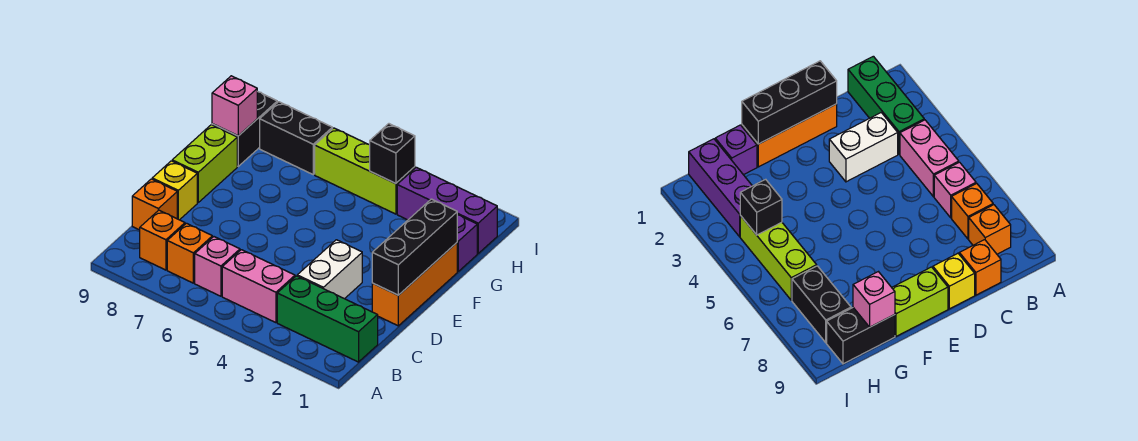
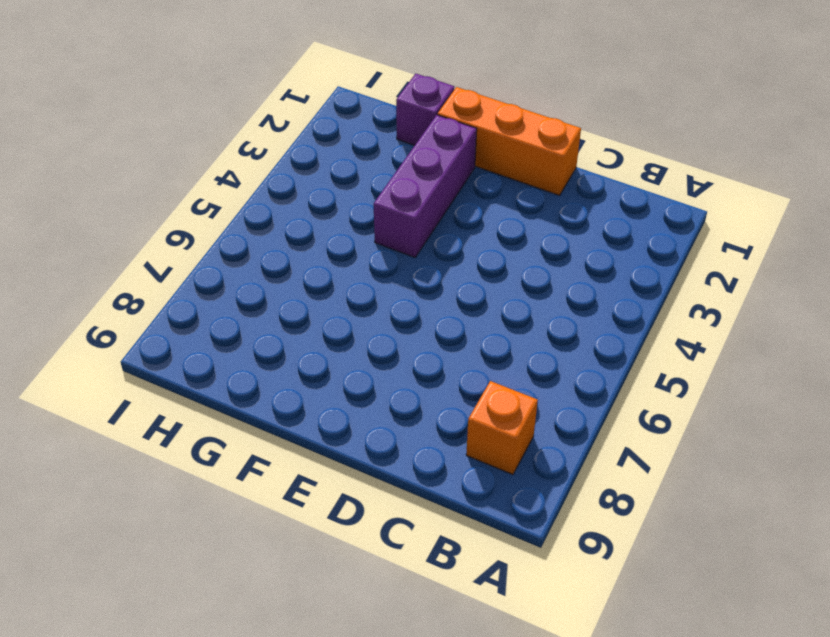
purple brick F2:F4 level 1 -> purple brick H1:H3 level 1
none -> green brick B1:B3 level 1
none -> pink brick B4:B5 level 1
none -> pink brick B6 level 1

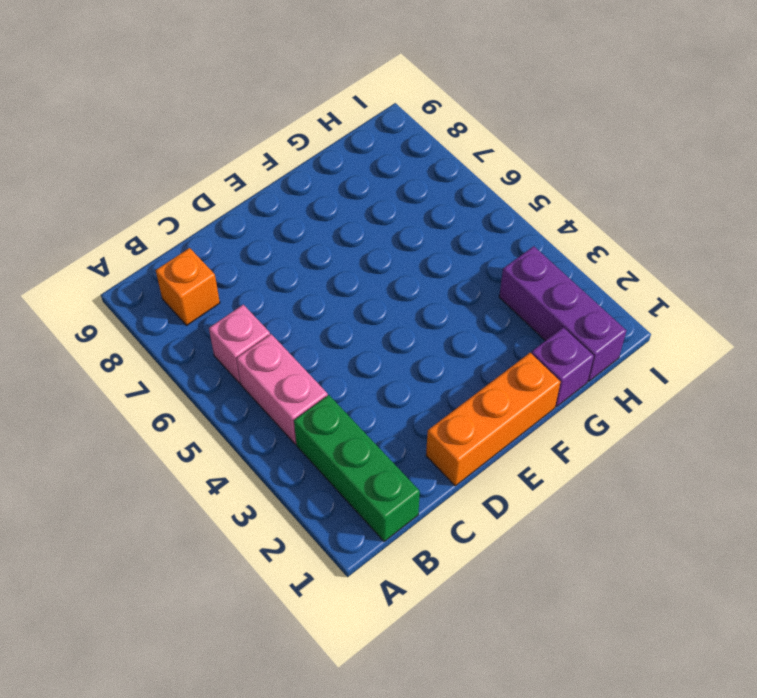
none -> orange brick B7 level 1
none -> white brick C3:D3 level 1
none -> orange brick C9 level 1

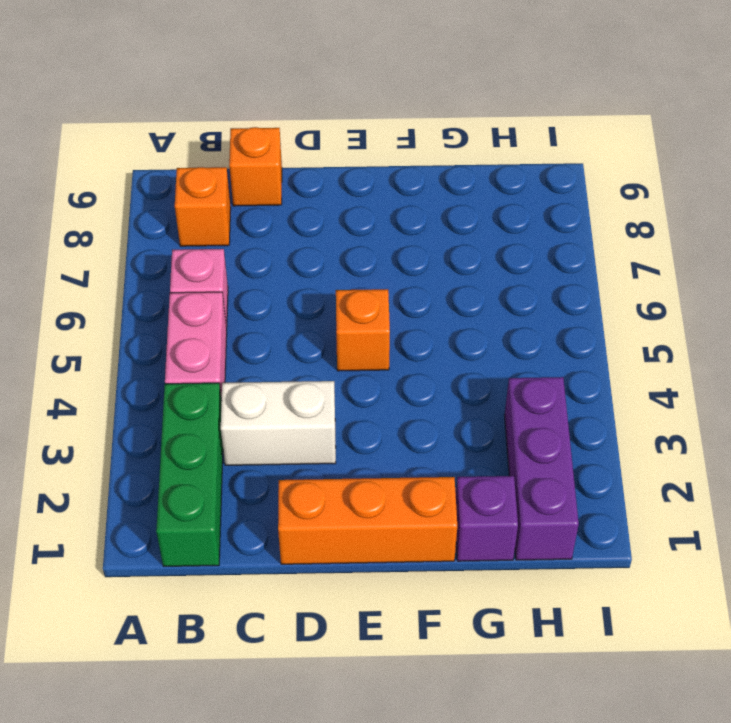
orange brick E5 level 1 -> orange brick B7 level 1
none -> yellow brick D9 level 1
none -> lime brick E9:F9 level 1
none -> black brick G9:H9 level 1

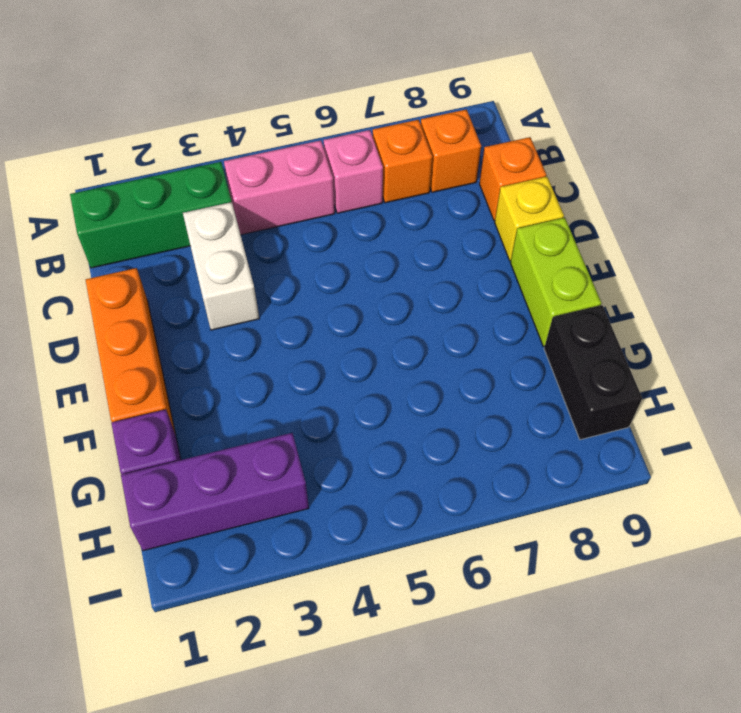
none -> lime brick H4:H6 level 1
none -> black brick H7:H8 level 1
none -> black brick D1:F1 level 2

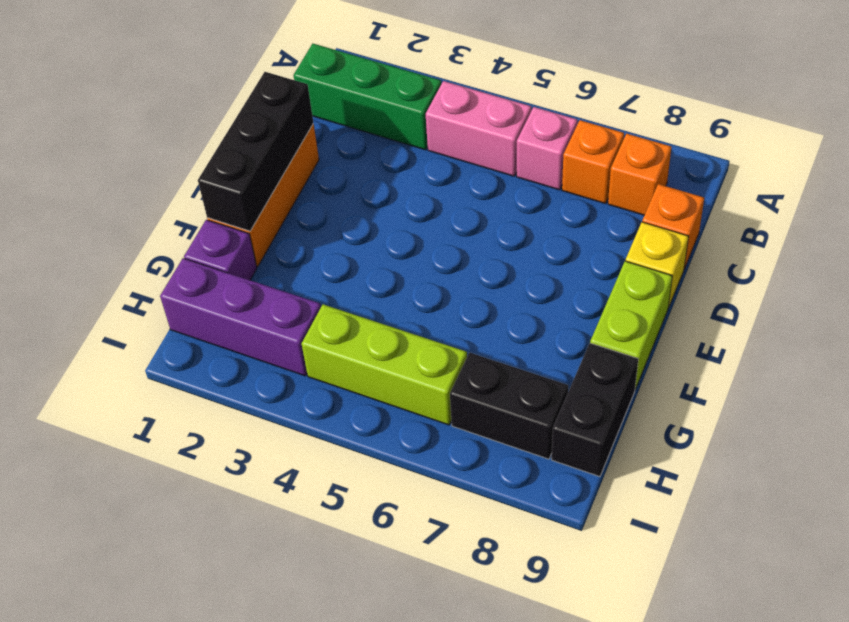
none -> white brick C3:D3 level 1
none -> pink brick G9 level 2
none -> black brick H4 level 2

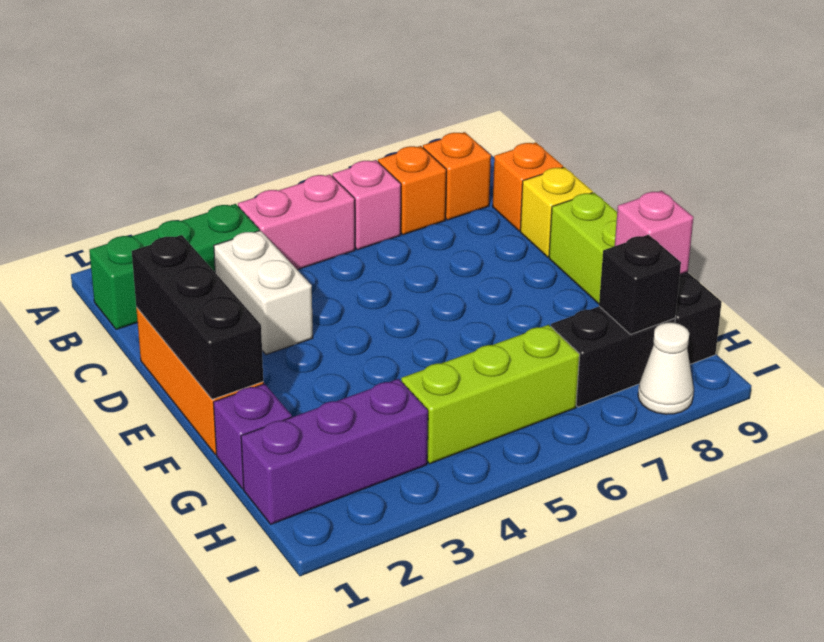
black brick H8 level 2 -> black brick H4 level 2
white cone I8 level 1 -> none

